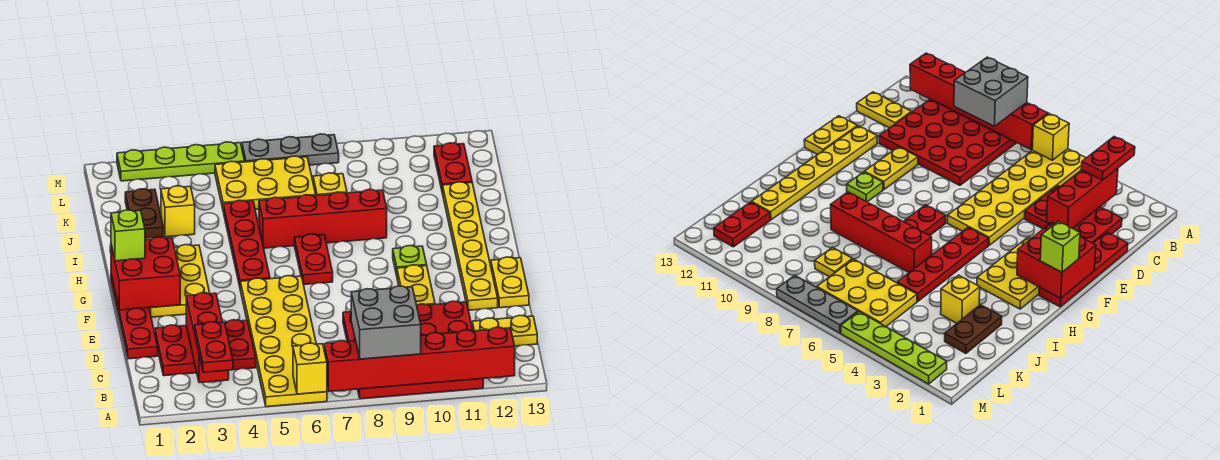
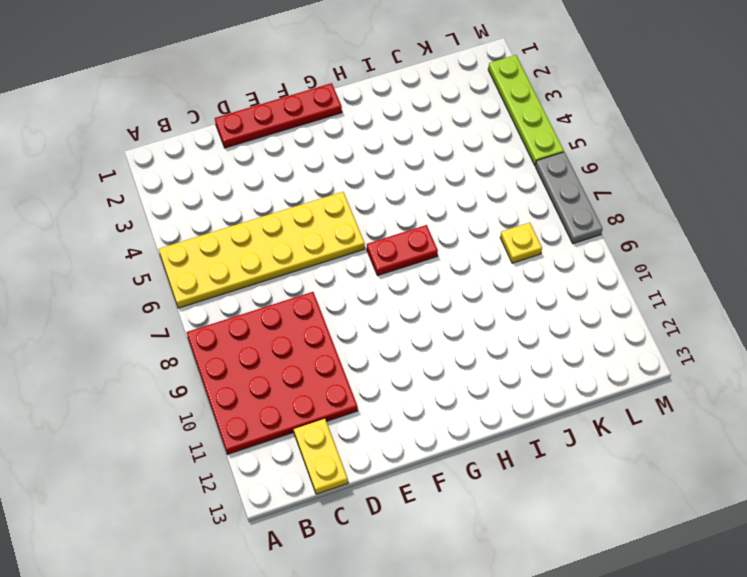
none -> red plate C2:D4 level 1
none -> yellow plate E10:F10 level 1
none -> yellow plate E12:J12 level 1

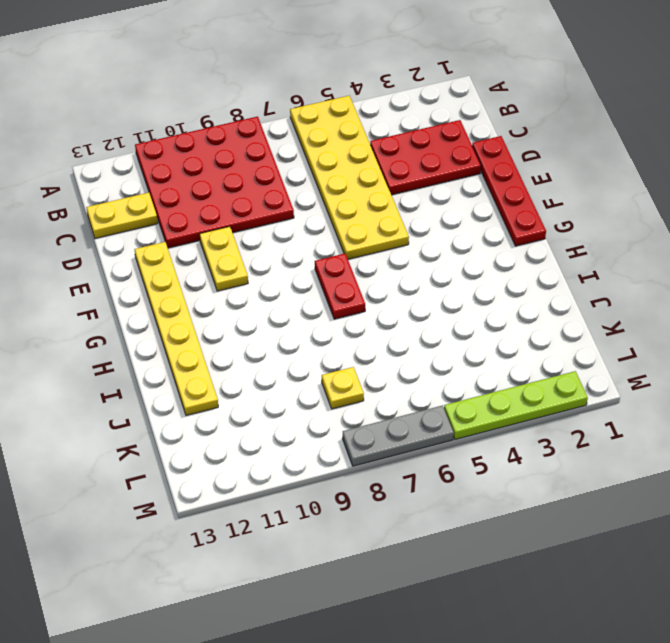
none -> yellow plate E13:F13 level 1
none -> yellow plate F2:H3 level 1
none -> red plate G5:J5 level 1

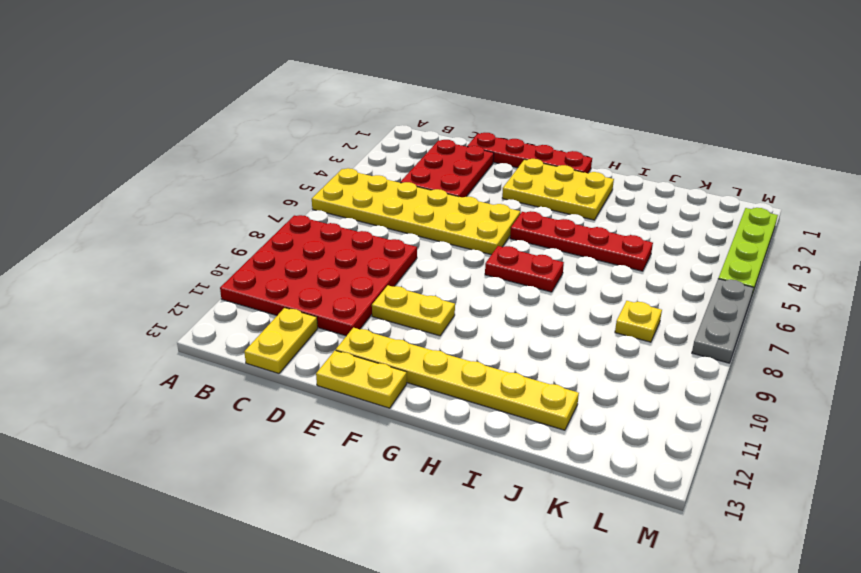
none -> lime plate G10 level 1
none -> red brick I6:I9 level 1
none -> brown plate J2:K2 level 1

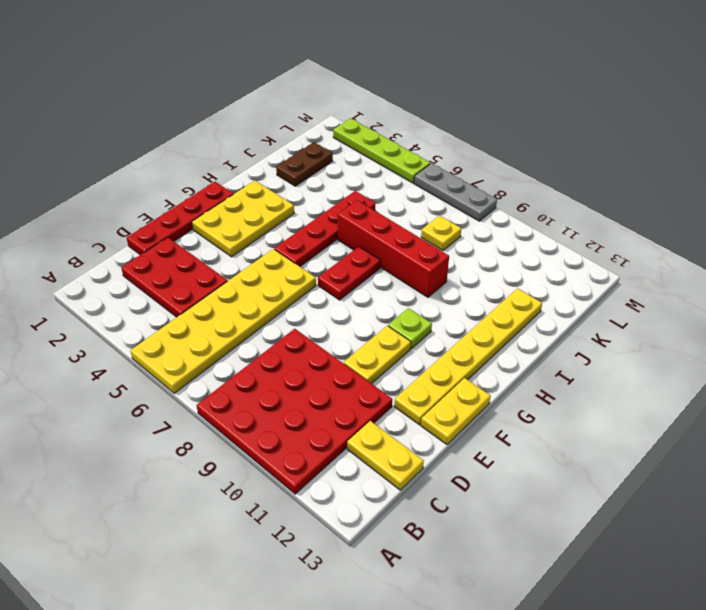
none -> yellow brick J3 level 1
none -> yellow plate K5:L7 level 1
none -> red plate K12:L12 level 1

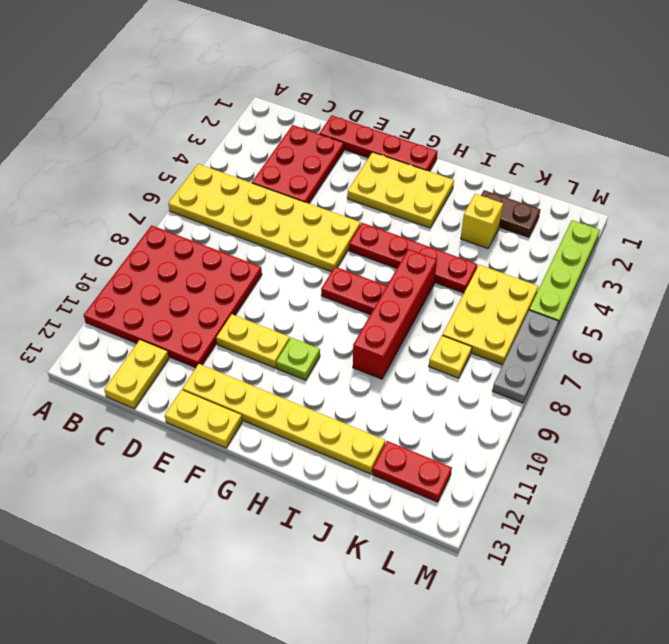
none -> yellow brick A6 level 2
none -> red brick A7:A12 level 2
none -> red brick B3:D3 level 2

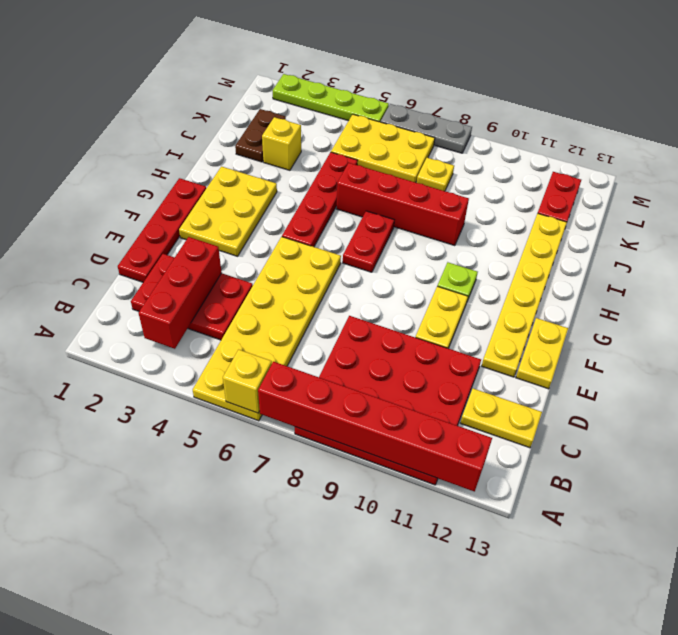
none -> red brick F1:G2 level 2
none -> red plate A3:B3 level 3
none -> grey brick A8:B9 level 3

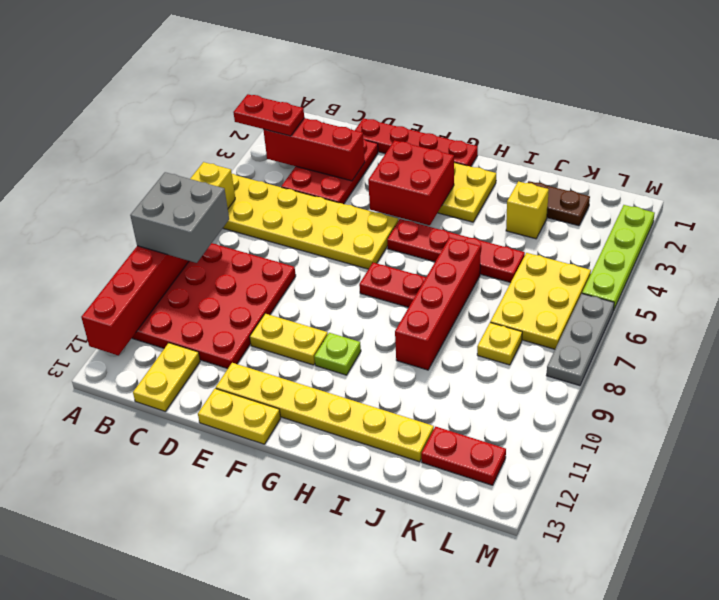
red brick F3:G4 level 2 -> red brick F1:G2 level 2
none -> lime brick G1 level 3

